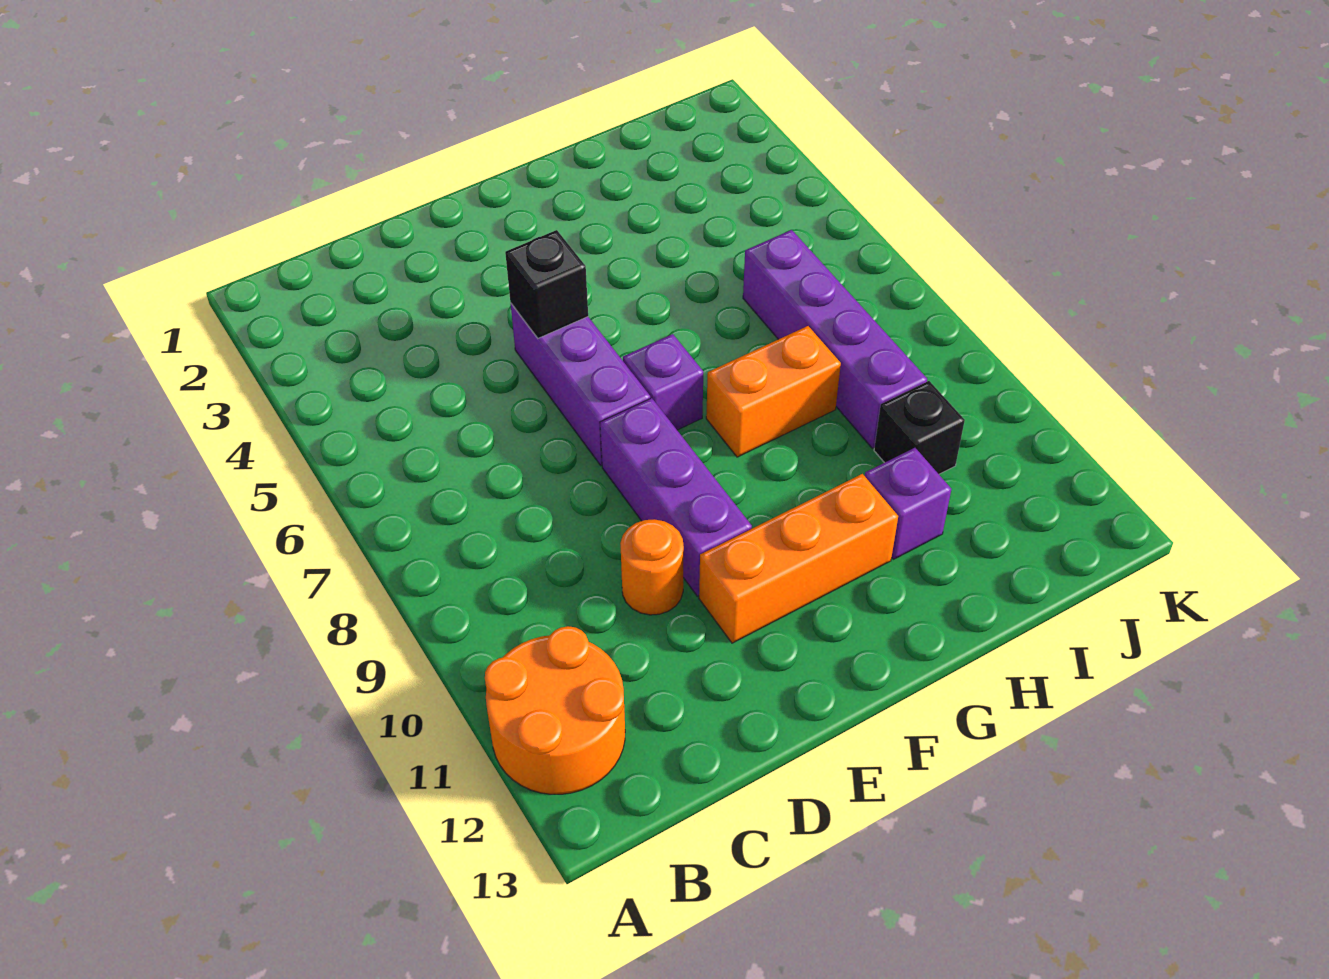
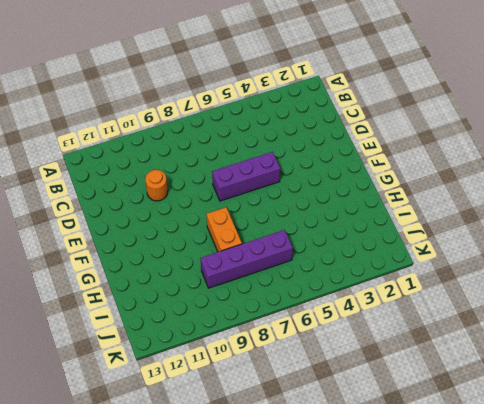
none -> orange round brick A11:B12 level 1
none -> purple brick E8:E10 level 1

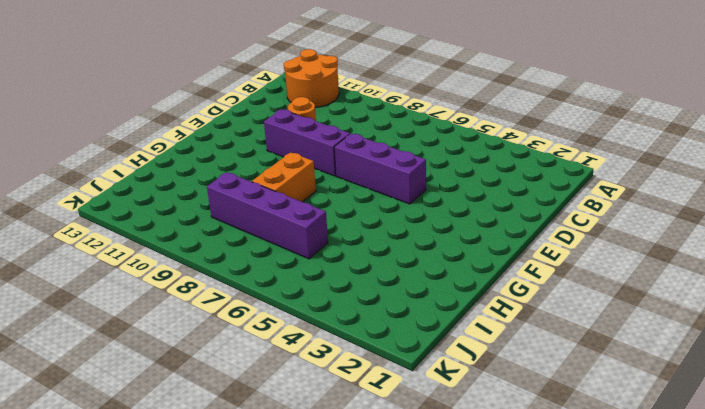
none -> orange brick E11:G11 level 1
none -> purple brick F7 level 1

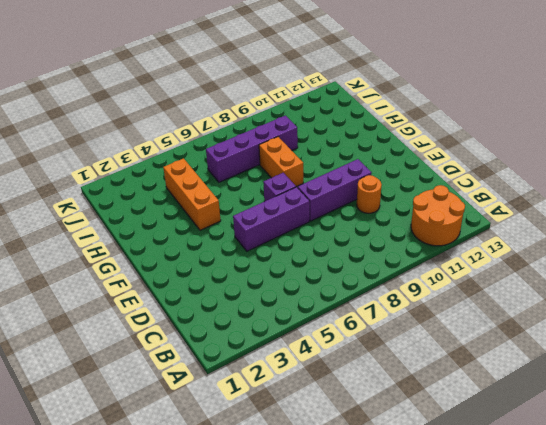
orange brick G4:I4 level 1 -> orange brick E11:G11 level 1
none -> purple brick H11 level 1
none -> black brick I10 level 1

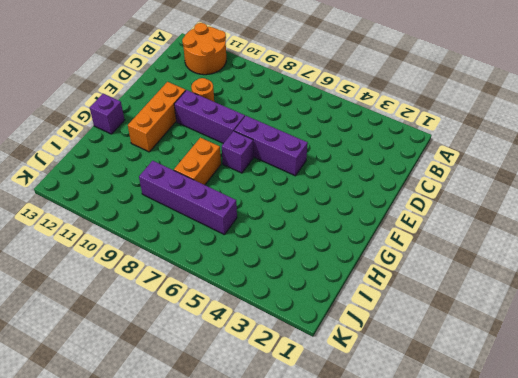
purple brick G13 level 1 -> purple brick H11 level 1
none -> black brick I10 level 1
none -> black brick E5 level 2

